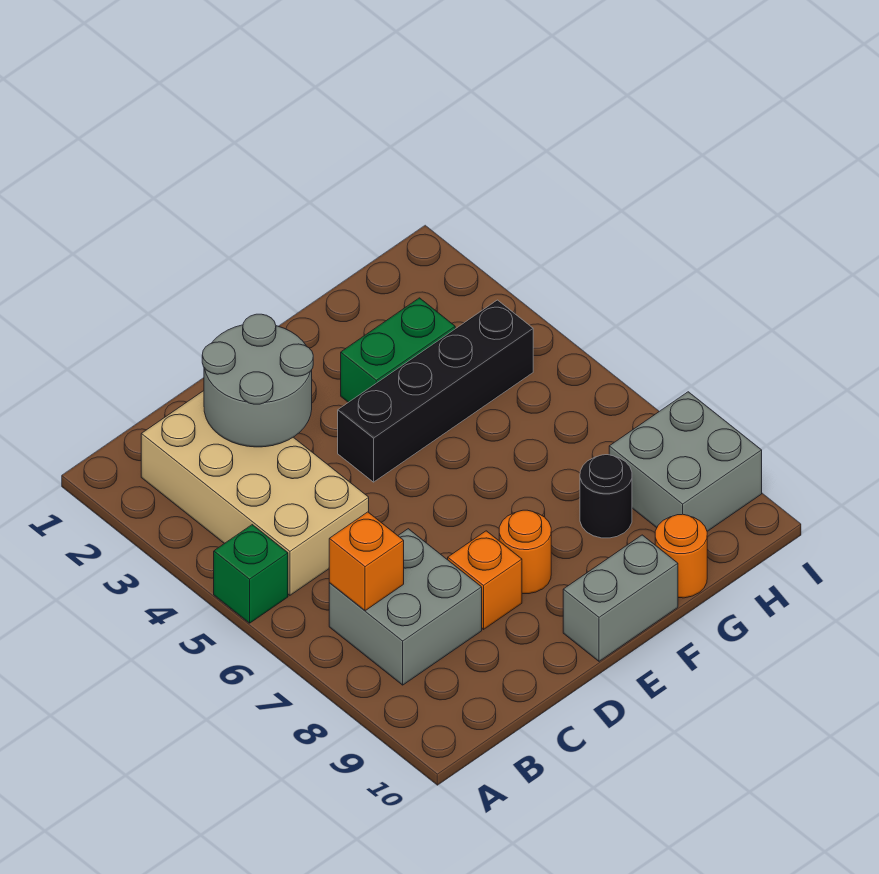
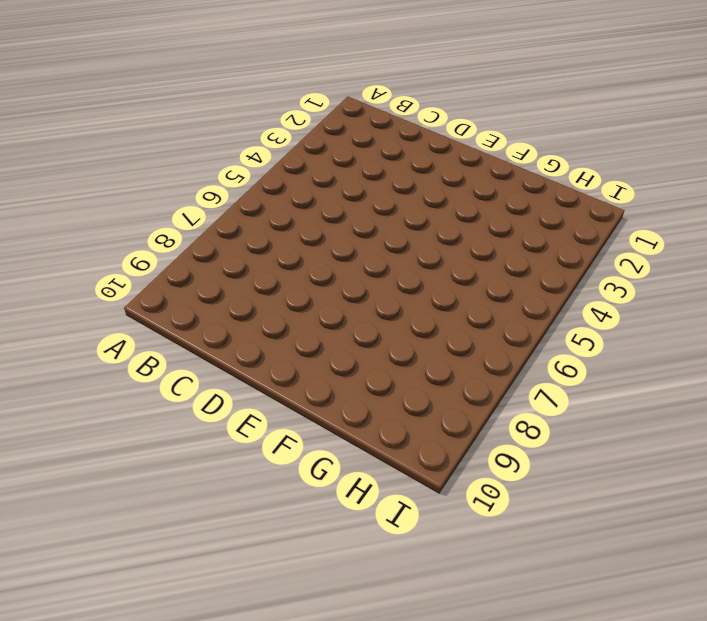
none -> green brick A5 level 1
none -> tan brick B2:C5 level 1
none -> grey brick B7:C8 level 1

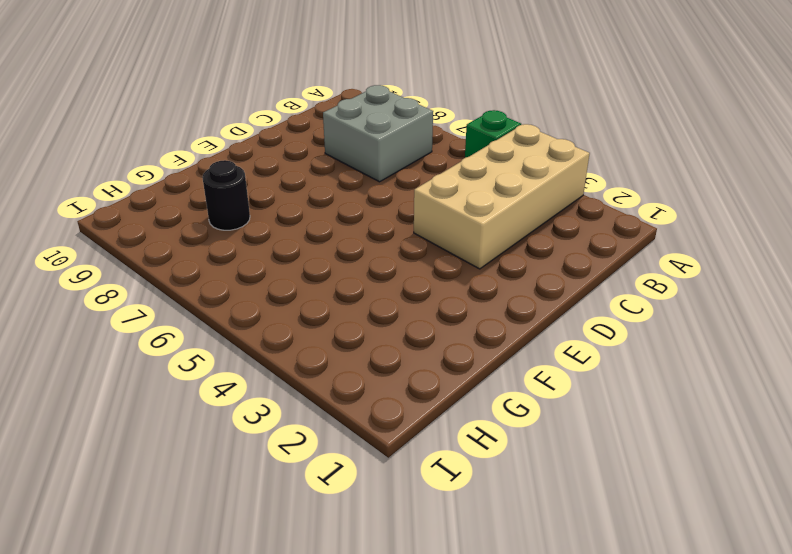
tan brick A3:D4 level 1 -> tan brick B2:C5 level 1
none -> orange brick D8 level 1
none -> black brick E4:H4 level 1
none -> orange round brick E8 level 1

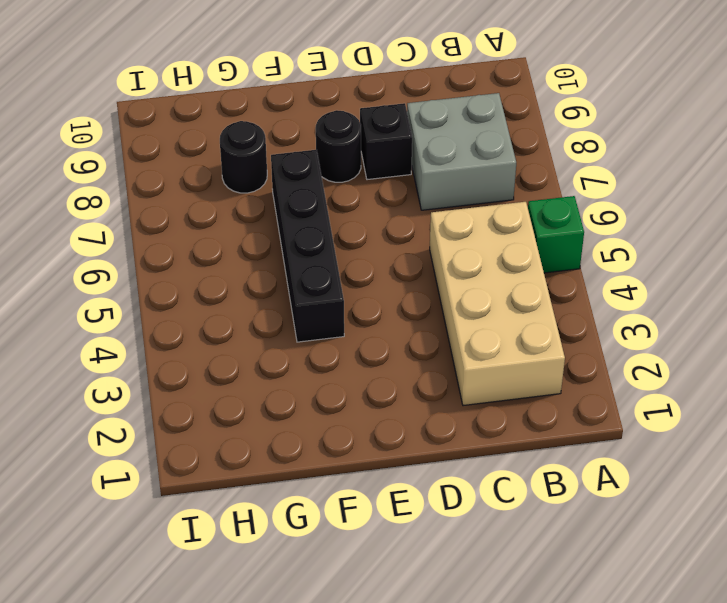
black brick D8 level 1 -> orange brick D8 level 1
black round brick E8 level 1 -> orange round brick E8 level 1
black brick F4:F7 level 1 -> black brick E4:H4 level 1
none -> grey brick E10:F10 level 1
none -> green brick F3:G3 level 1
none -> orange round brick G10 level 1

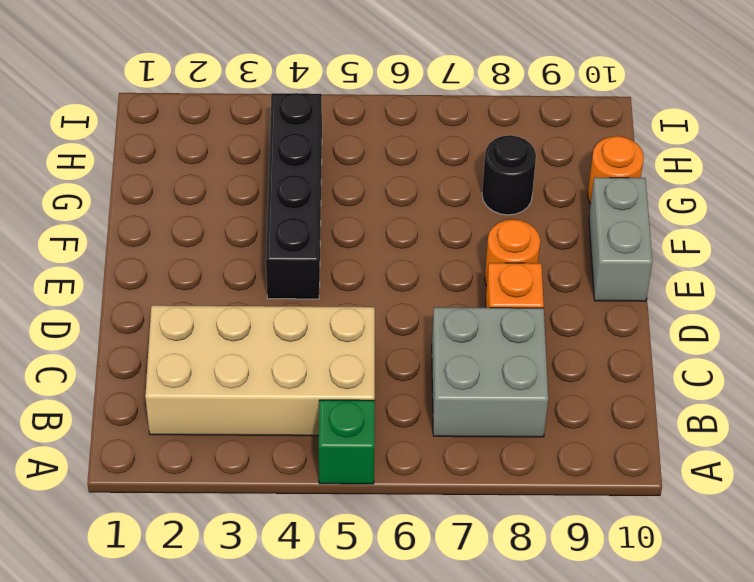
none -> green brick F3:G3 level 1
none -> grey brick H8:I9 level 1
none -> orange brick B7 level 2

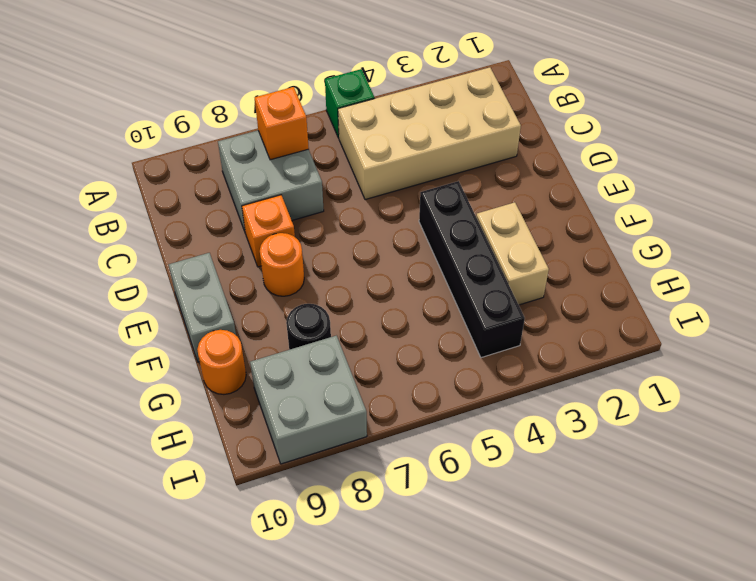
tan brick F3:G3 level 1 -> green brick F3:G3 level 1
none -> grey round brick C2:D3 level 2

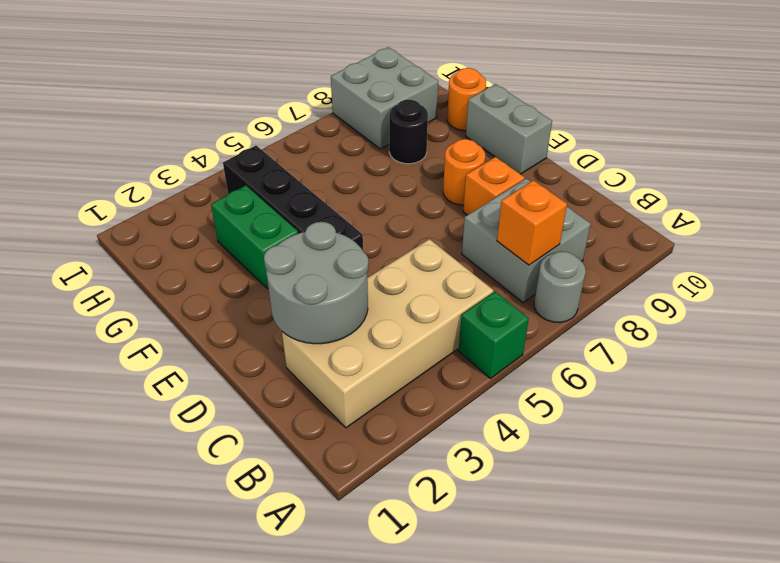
grey round brick A7 level 1 -> none

